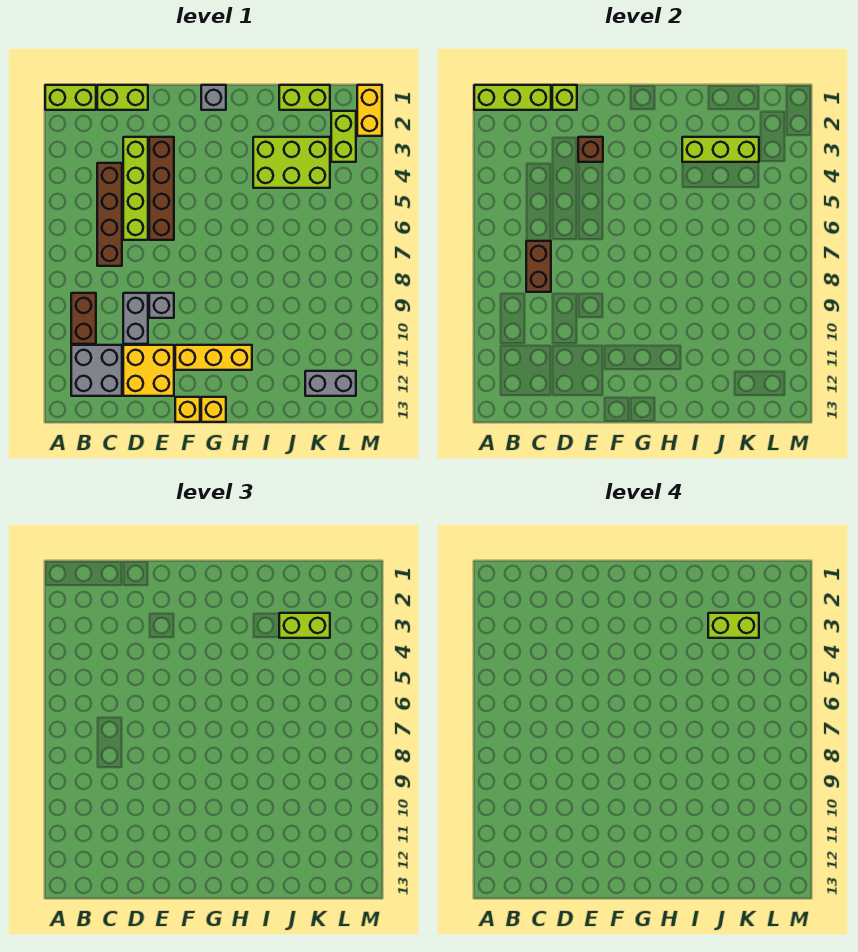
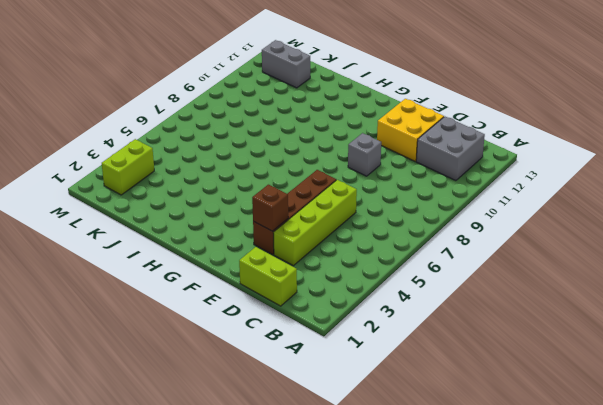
none -> lime brick A1:B1 level 1
none -> brown brick B9:B10 level 1
none -> brown brick C4:C7 level 1

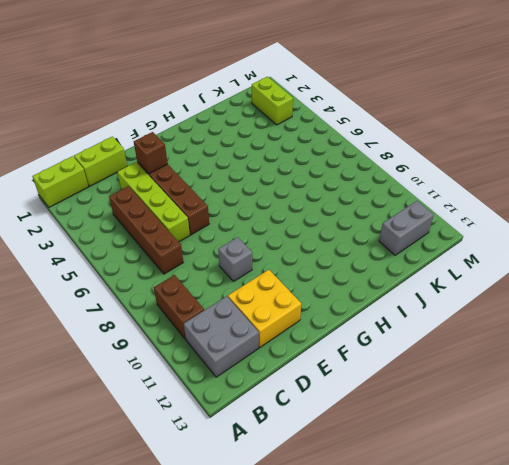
none -> grey brick D9:D10 level 1
none -> yellow brick F11:H11 level 1
none -> yellow brick F13 level 1

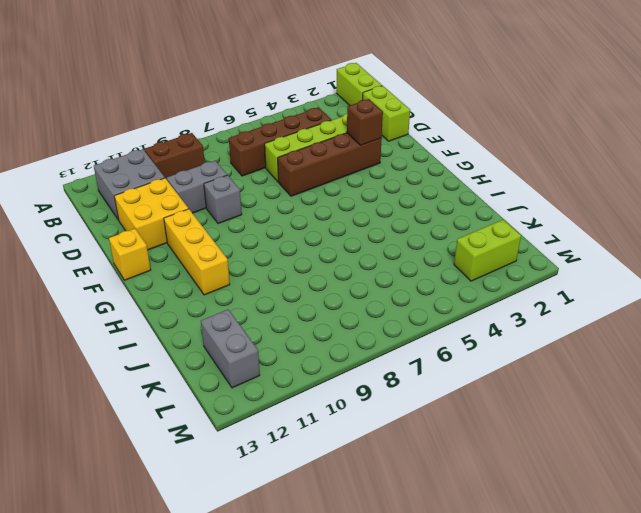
none -> grey brick G1 level 1
none -> yellow brick G13 level 1
none -> lime brick I3:K4 level 1

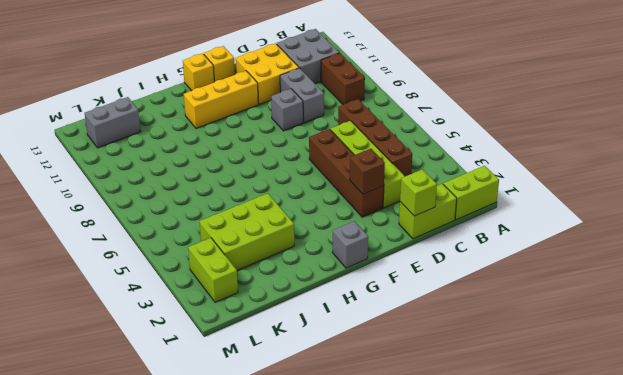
none -> lime brick J1:K1 level 1
none -> yellow brick M1:M2 level 1
none -> lime brick A1:C1 level 2

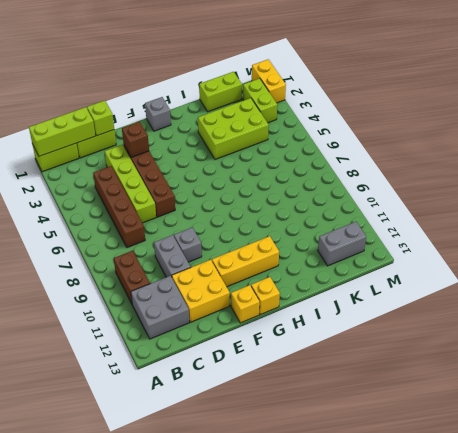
none -> brown brick C7:C8 level 2
none -> lime brick I3:K3 level 2
none -> lime brick J3:K3 level 3

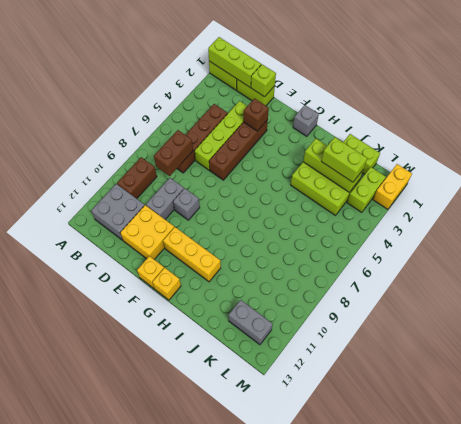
none -> lime brick J3:K3 level 4

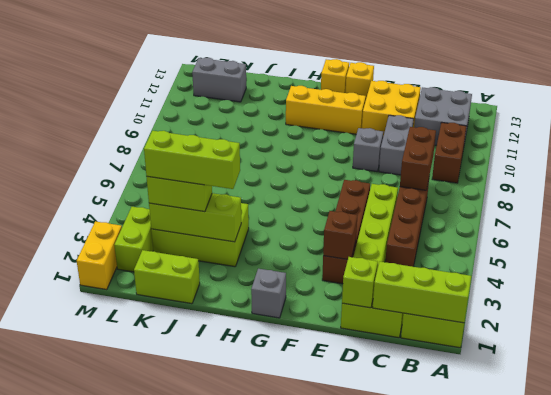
lime brick I3:K3 level 4 -> lime brick J3:K3 level 4

